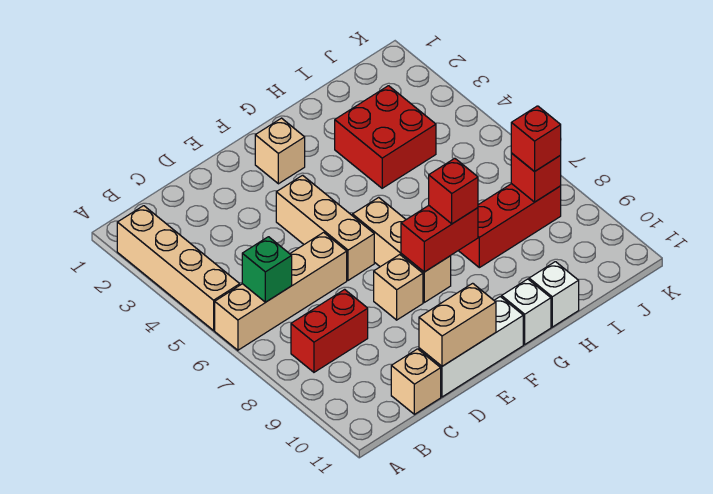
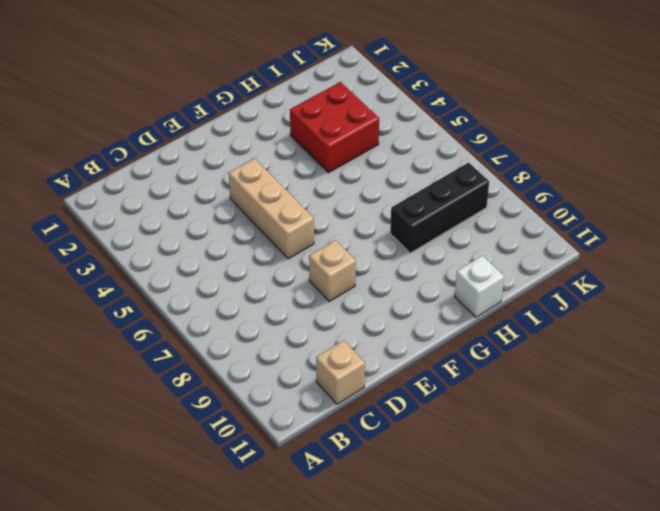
black brick H8:J8 level 1 -> red brick H8:J8 level 1
none -> tan brick A2:A5 level 1
none -> tan brick A6:D6 level 1
none -> red brick B8:C8 level 1

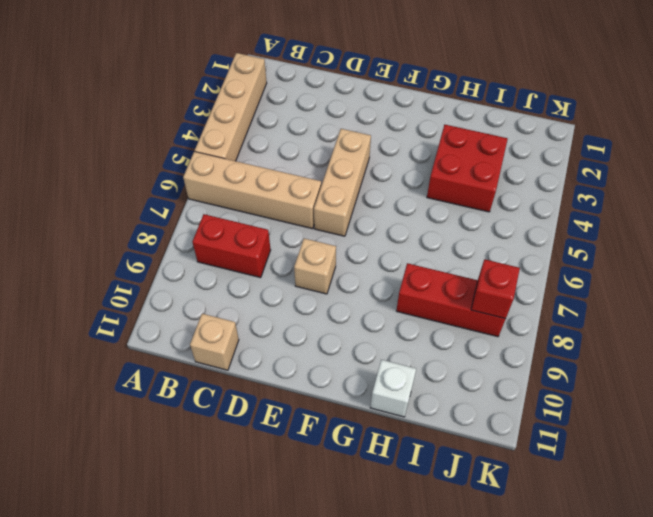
none -> white brick D11:F11 level 1
none -> tan brick F2 level 1
none -> tan brick F6:F8 level 1

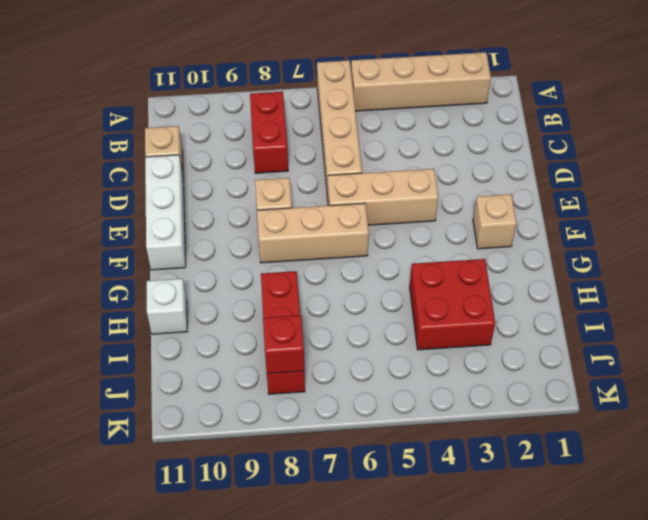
none -> white brick G11 level 1
none -> green brick B6 level 2
none -> tan brick D11:E11 level 2

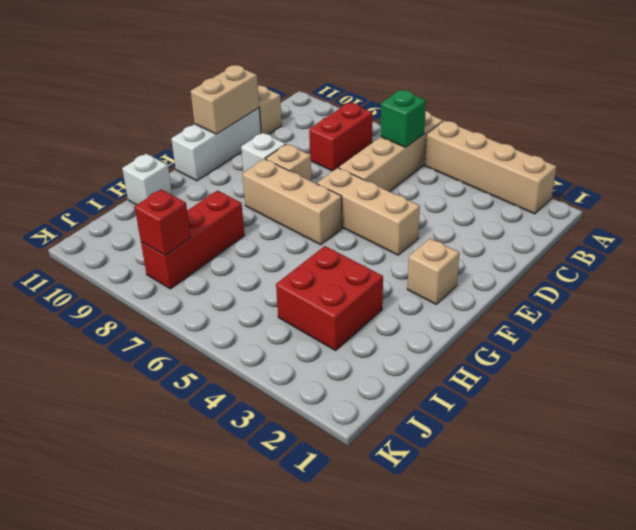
white brick E9 level 1 -> white brick G11 level 1
none -> red brick F8:G8 level 2
none -> red brick G8 level 3
none -> red brick J8 level 3

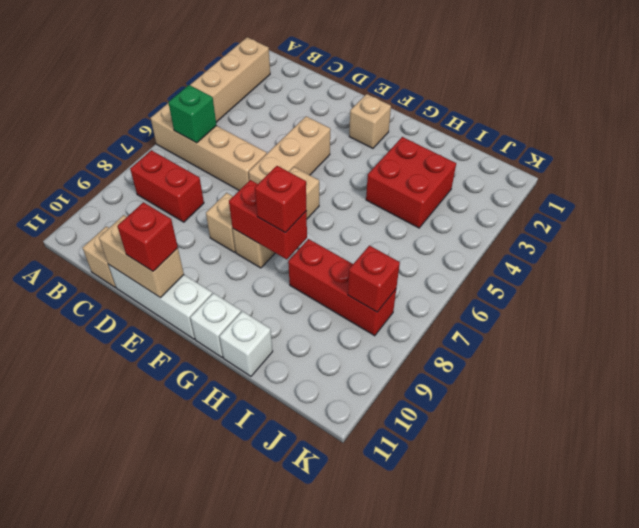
red brick E11 level 3 -> red brick J8 level 3

